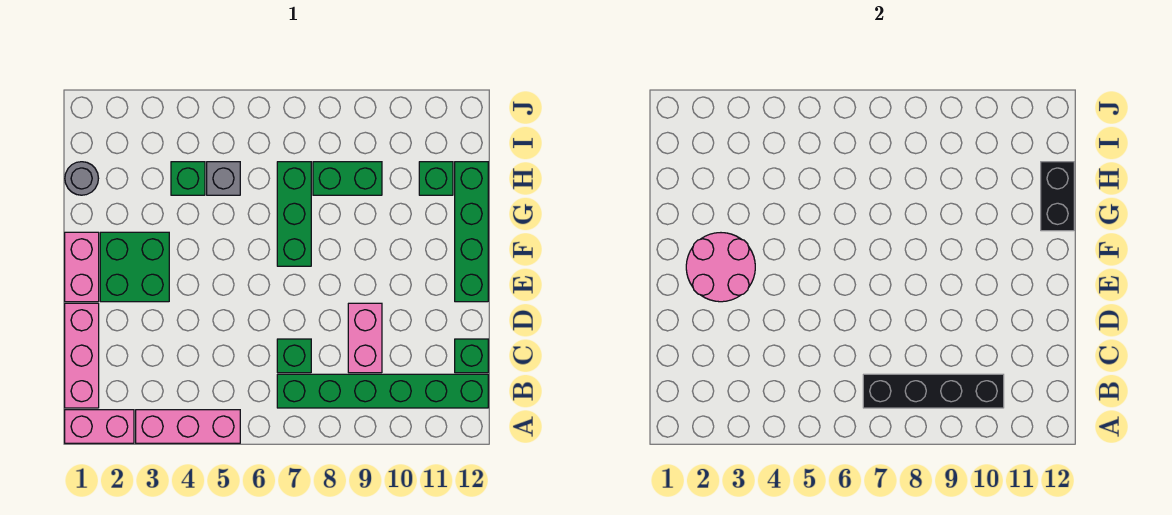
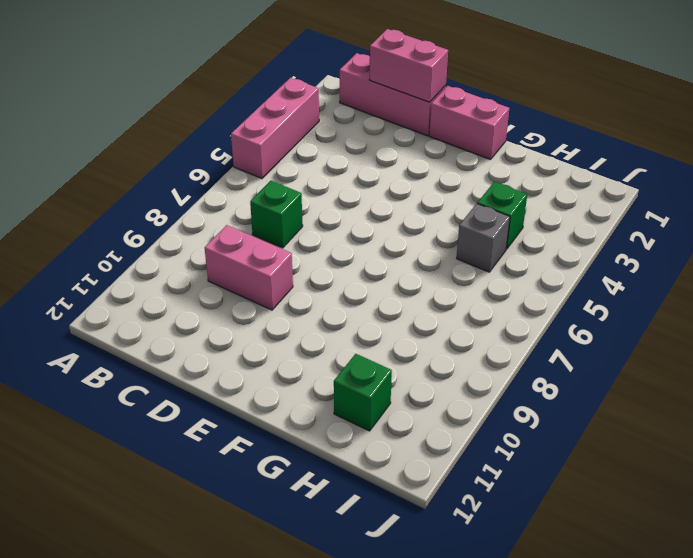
pink brick C1:D1 level 2 -> pink brick A1:A2 level 1
none -> green brick B7:B12 level 1
none -> green brick C12 level 1
none -> green brick E2:F3 level 1

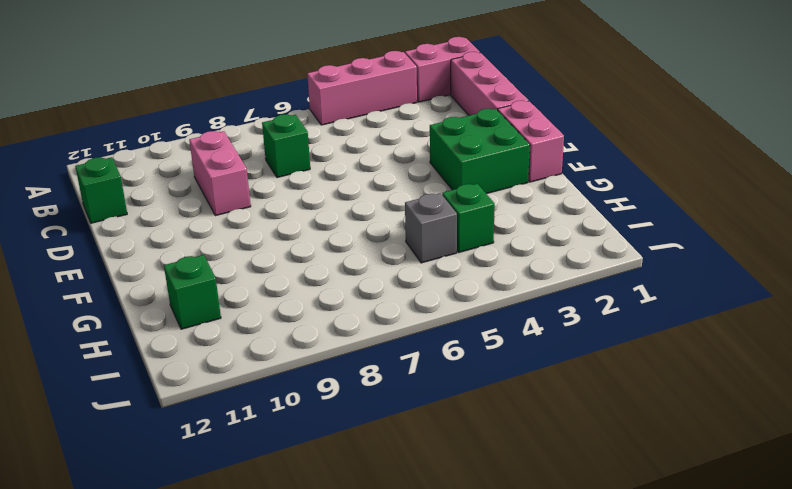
none -> green brick B7:B12 level 1
none -> green brick E12:H12 level 1
none -> green brick F7:H7 level 1

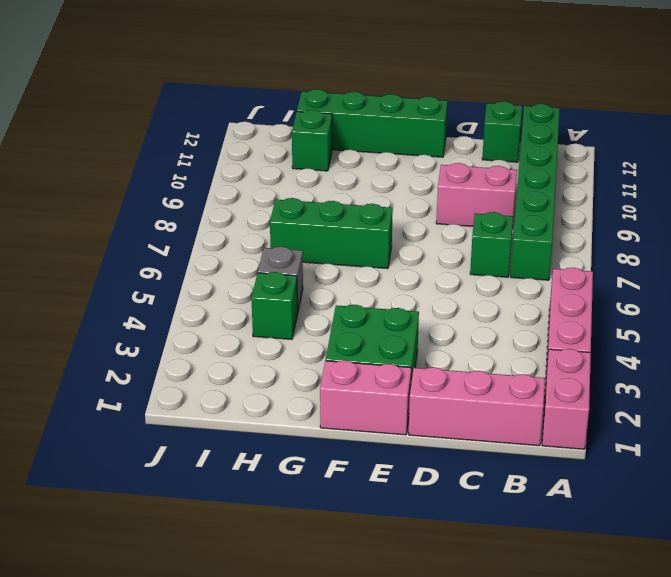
none -> grey round brick H1 level 1
none -> green brick H8:H9 level 1
none -> black brick B7:B10 level 2

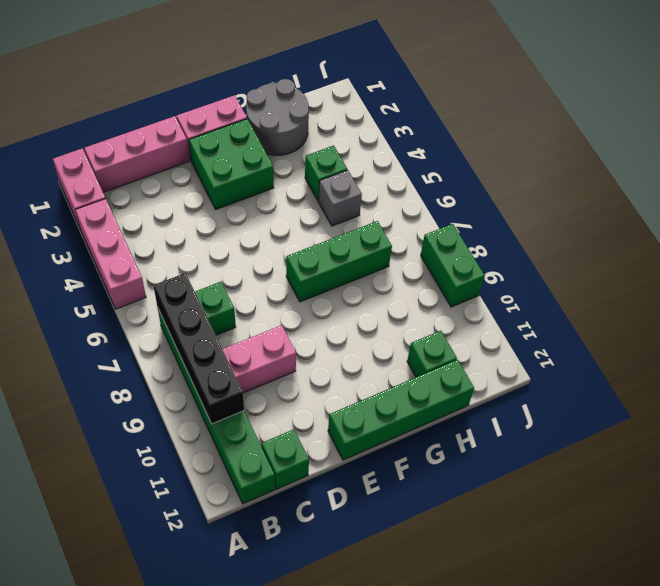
grey round brick G1:H2 level 1 -> grey round brick H1 level 1
green brick J8:J9 level 1 -> green brick H8:H9 level 1
none -> pink round brick E2:F3 level 2
none -> black brick G12:H12 level 2

